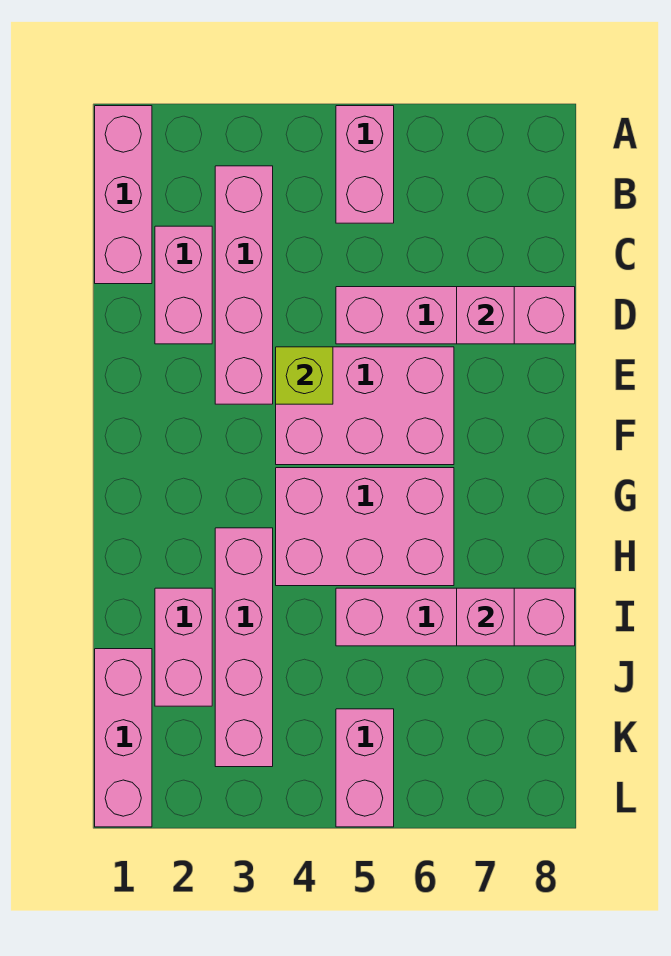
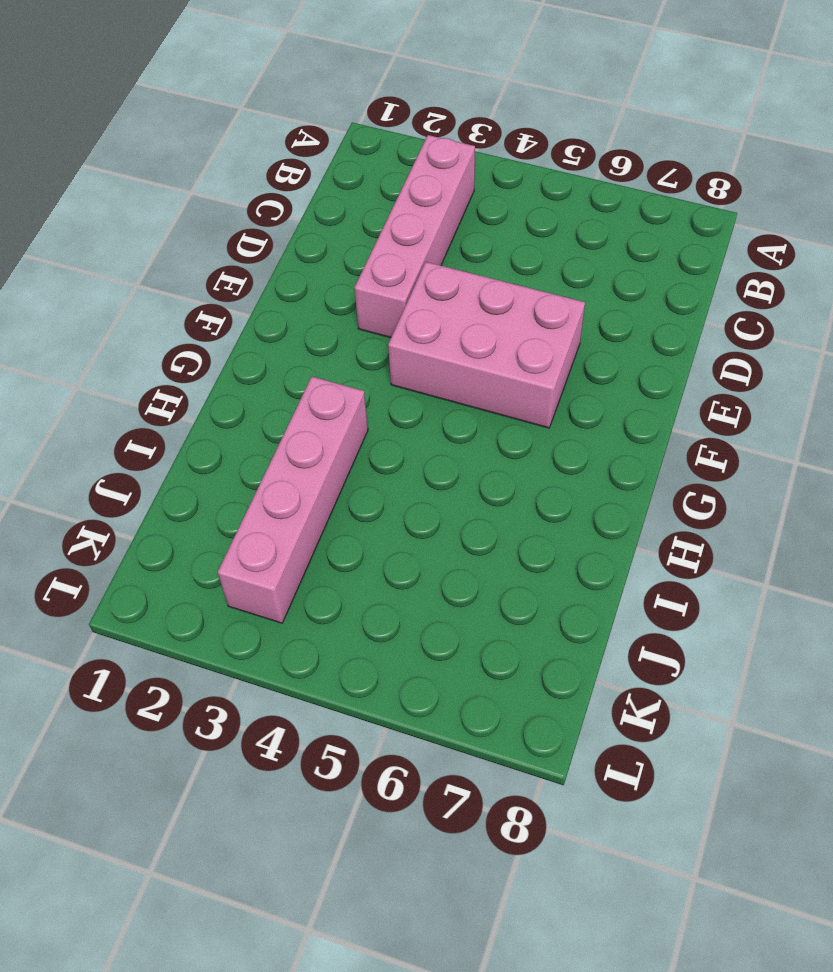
none -> pink brick A1:C1 level 1
none -> pink brick A5:B5 level 1
none -> pink brick C2:D2 level 1

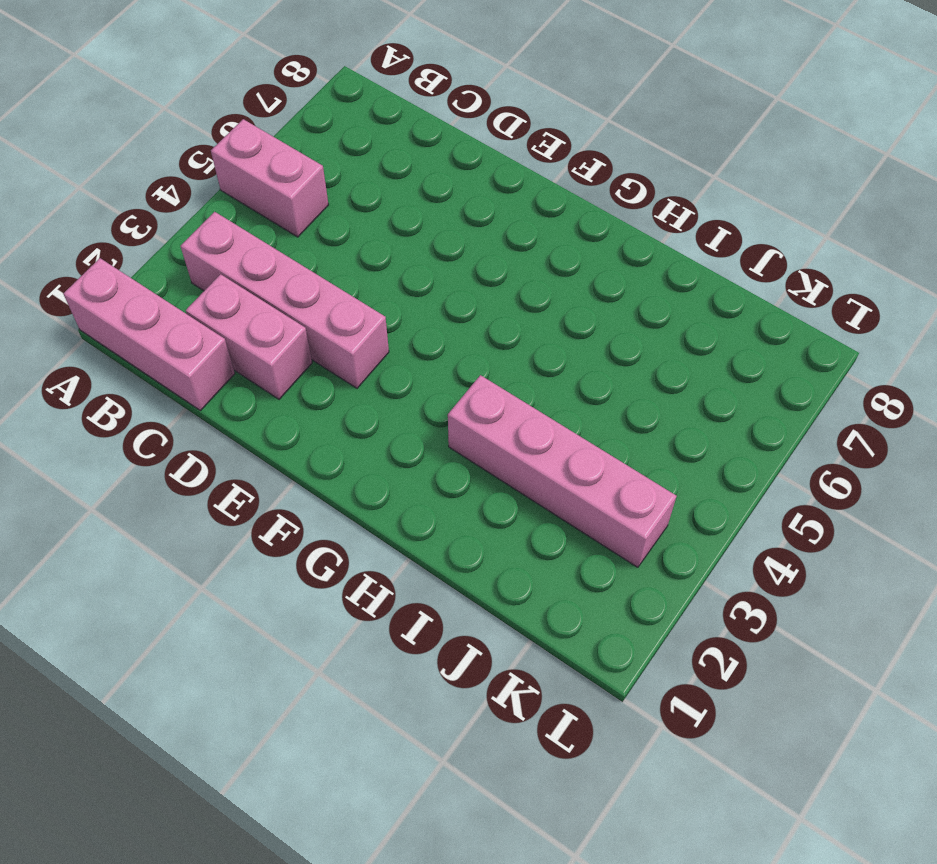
none -> pink brick D5:D8 level 1
none -> pink brick E4:F6 level 1
none -> pink brick G4:H6 level 1

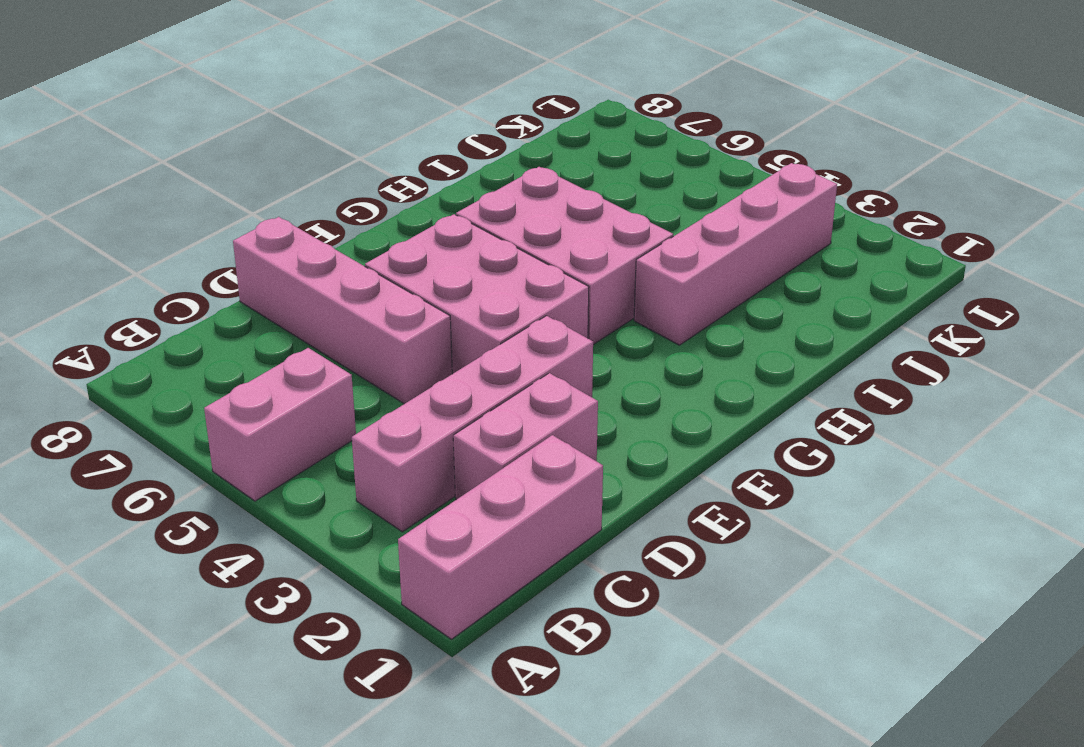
none -> pink brick I2:J2 level 1
none -> pink brick I5:I8 level 1
none -> pink brick J1:L1 level 1

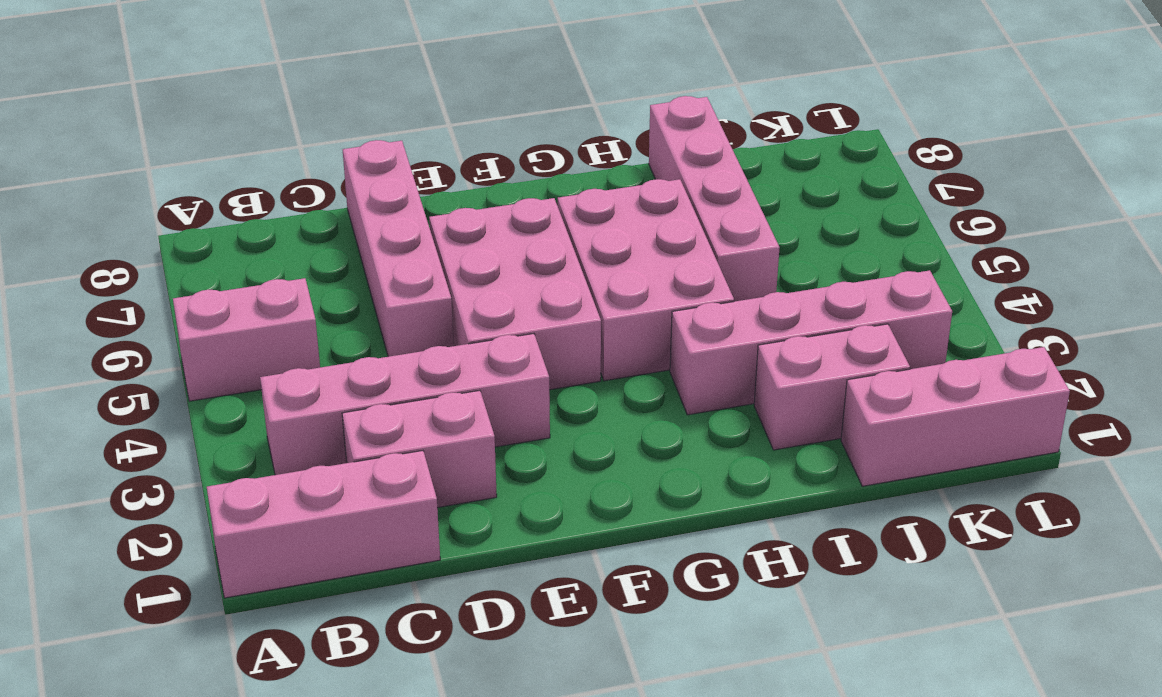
none -> pink brick K5:L5 level 1
none -> pink brick D7 level 2
none -> lime brick E4 level 2

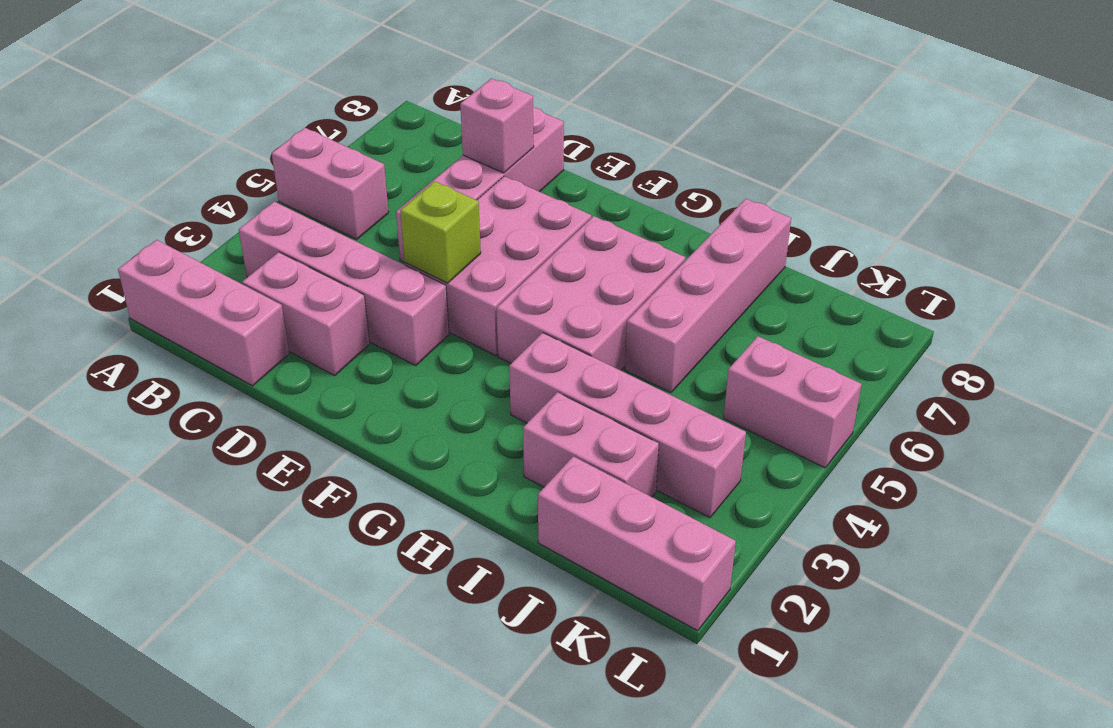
none -> pink brick I7 level 2

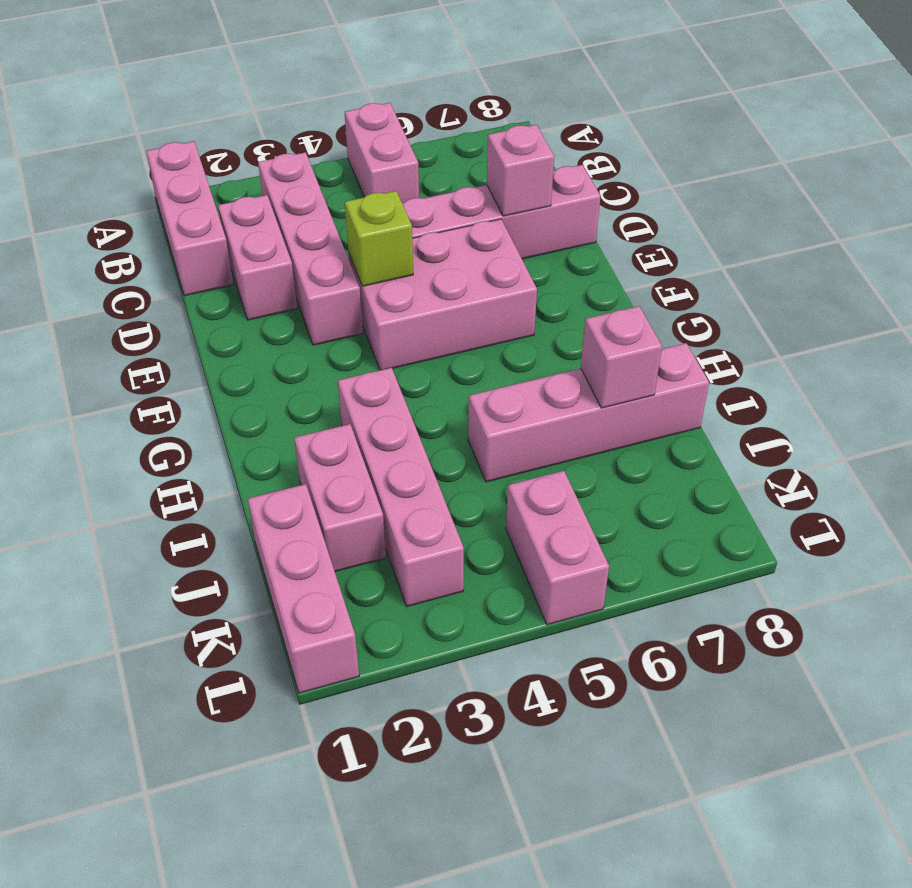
none -> pink brick G4:H6 level 1

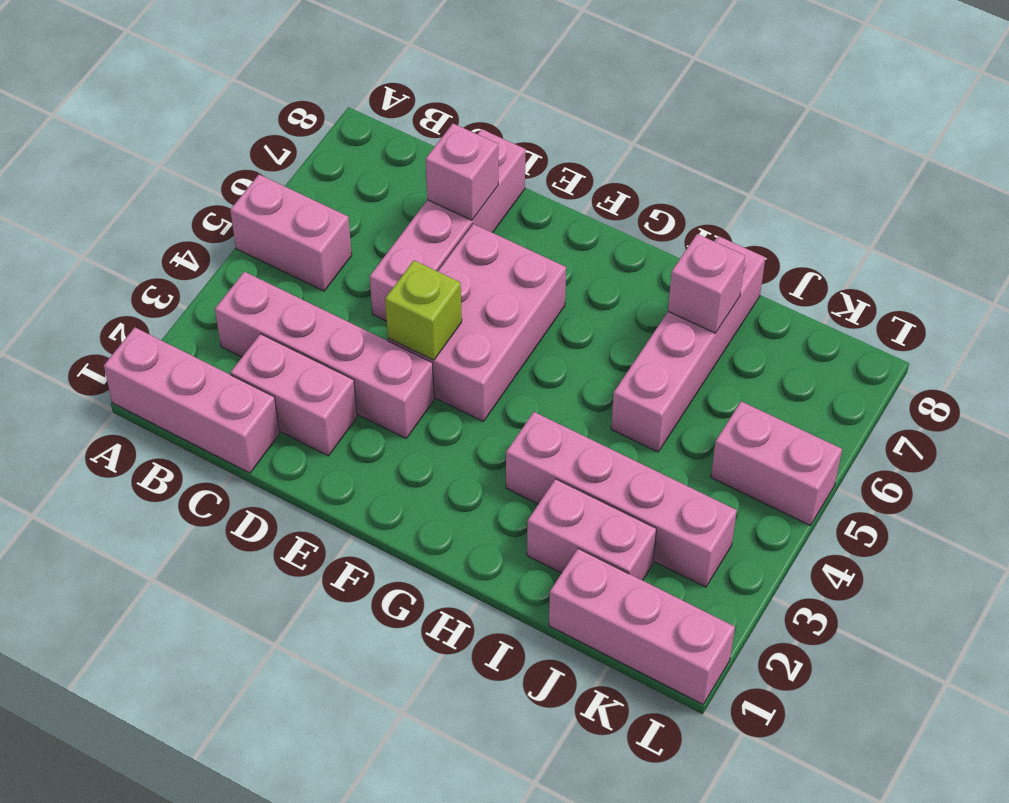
none -> pink brick G4:H6 level 1

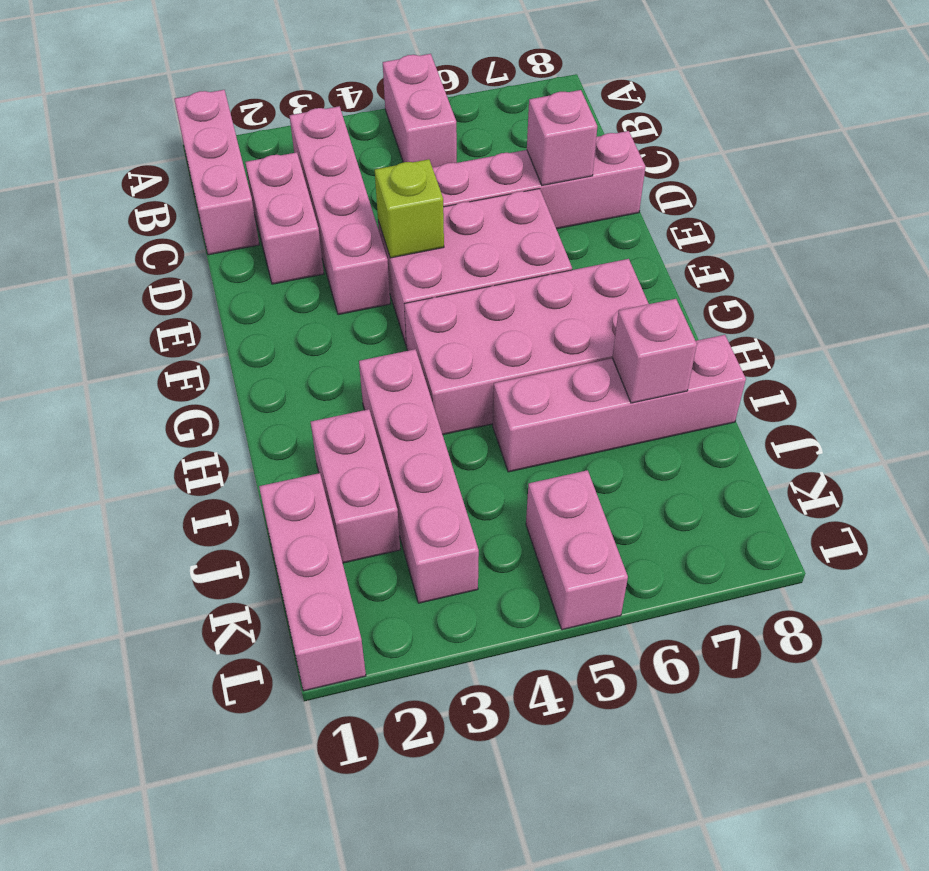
pink brick G4:H7 level 1 -> pink brick G4:H6 level 1

